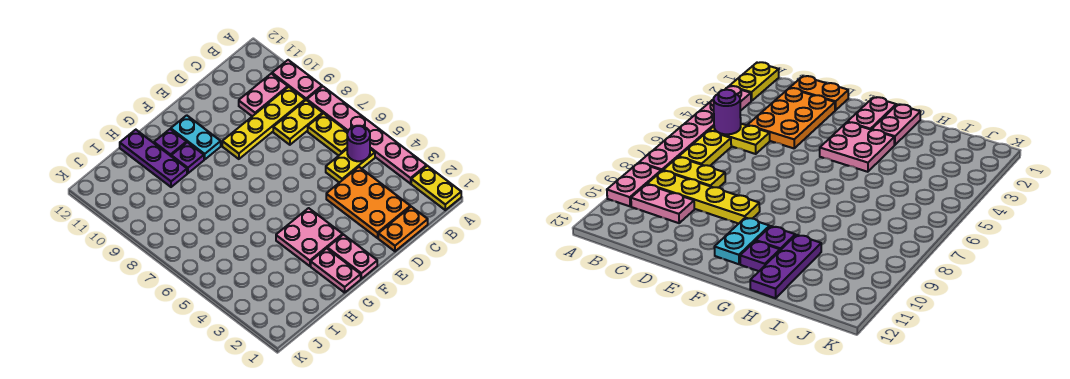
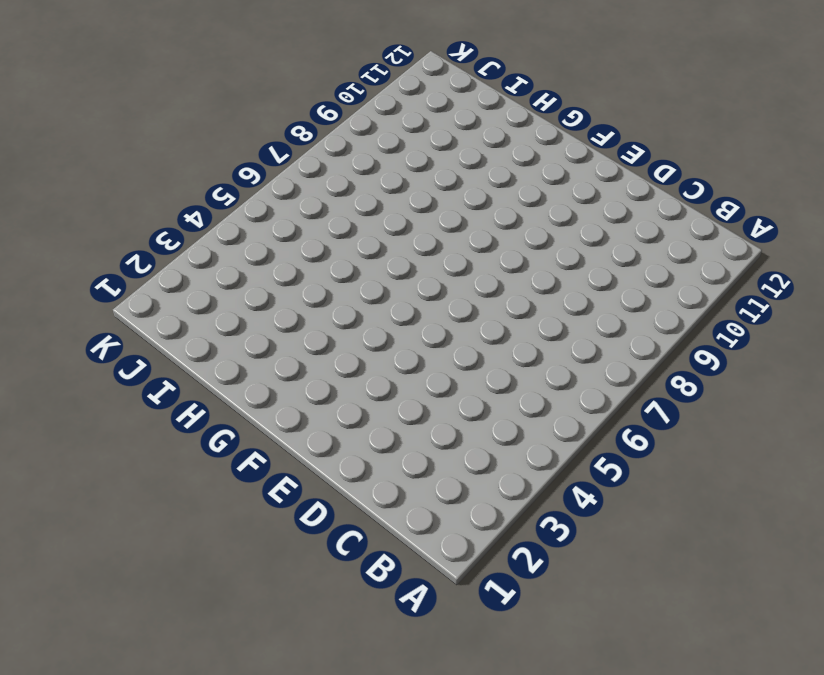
none -> yellow plate A1:A2 level 1
none -> pink plate A3:A8 level 1
none -> pink plate A9:A10 level 1

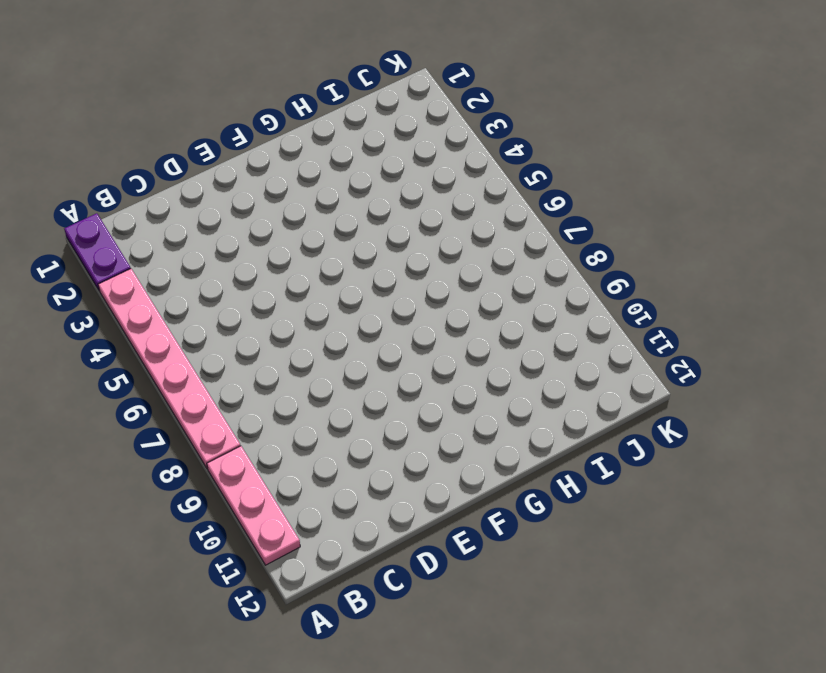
purple plate A1:A2 level 1 -> yellow plate A1:A2 level 1
pink plate A9:A11 level 1 -> pink plate A9:A10 level 1
none -> yellow plate B5:C5 level 1
none -> yellow plate B6:B7 level 1
none -> yellow plate B8:C8 level 1

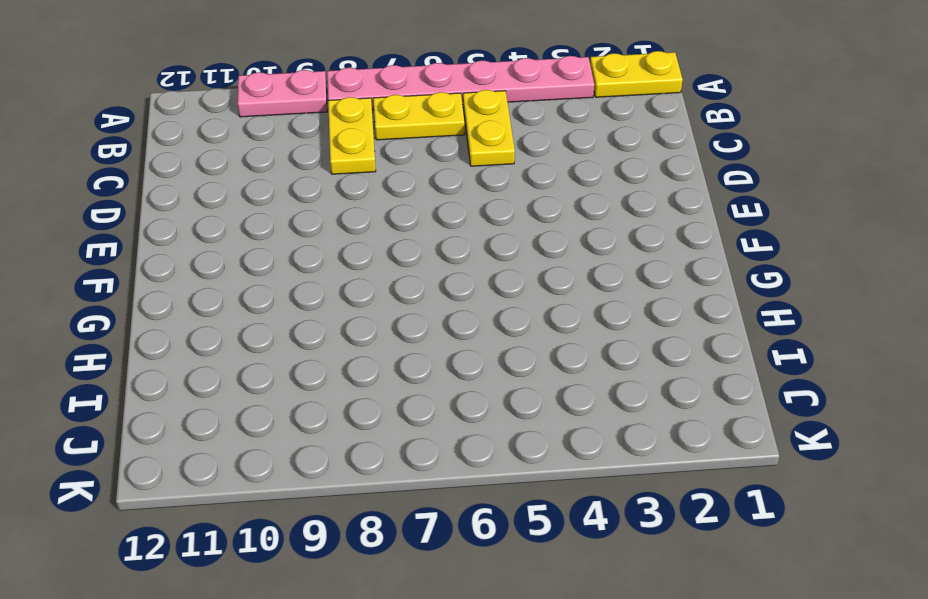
none -> yellow plate B9:E9 level 1
none -> pink plate B10:C10 level 1
none -> orange plate C1:D1 level 1

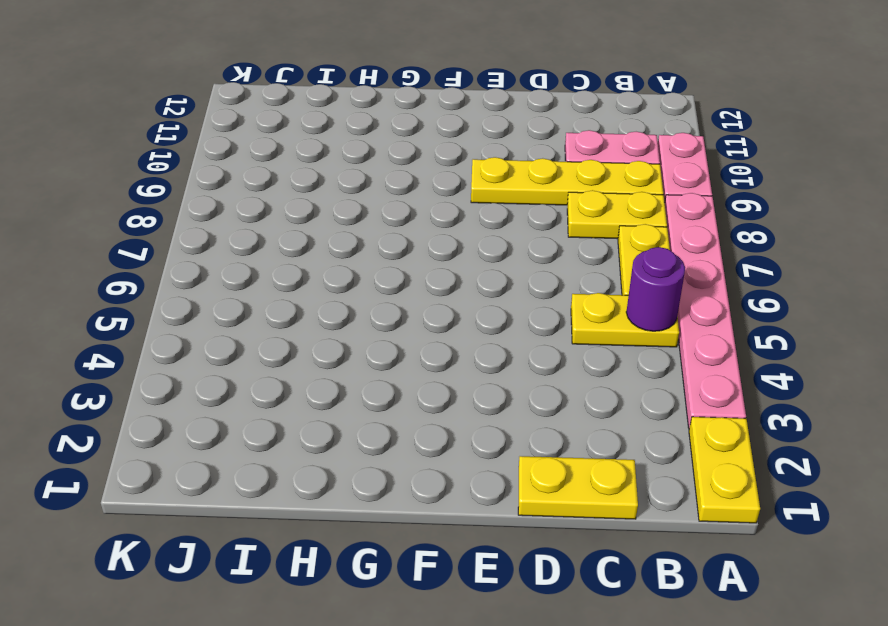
yellow plate C1:D1 level 1 -> orange plate C1:D1 level 1
none -> orange plate C2:D4 level 1
none -> pink plate F1:F2 level 1
none -> pink plate F3:G4 level 1

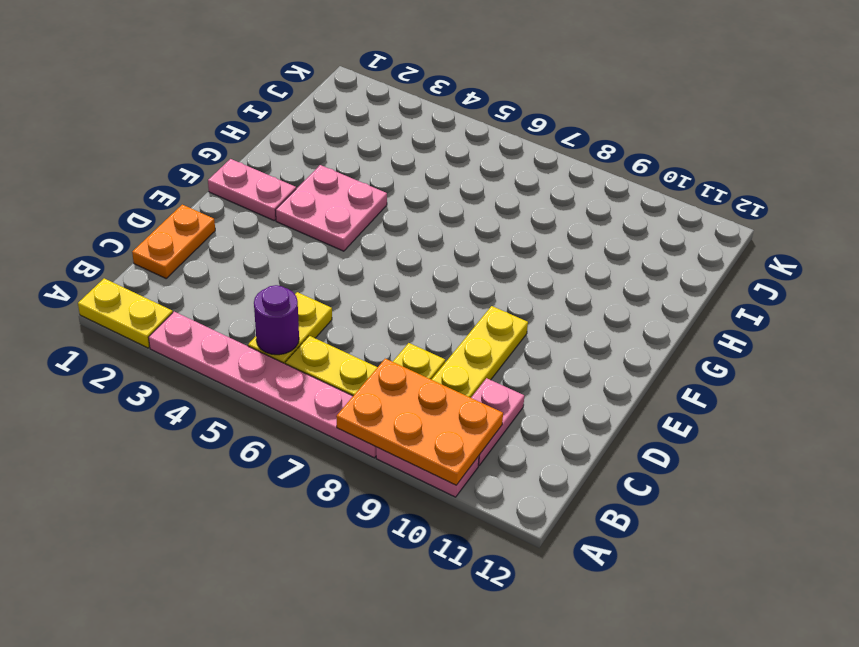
orange plate A8:B10 level 2 -> orange plate C2:D4 level 1
none -> cyan plate F10:F11 level 1
none -> pink plate G1:G2 level 1
none -> purple plate G10 level 1

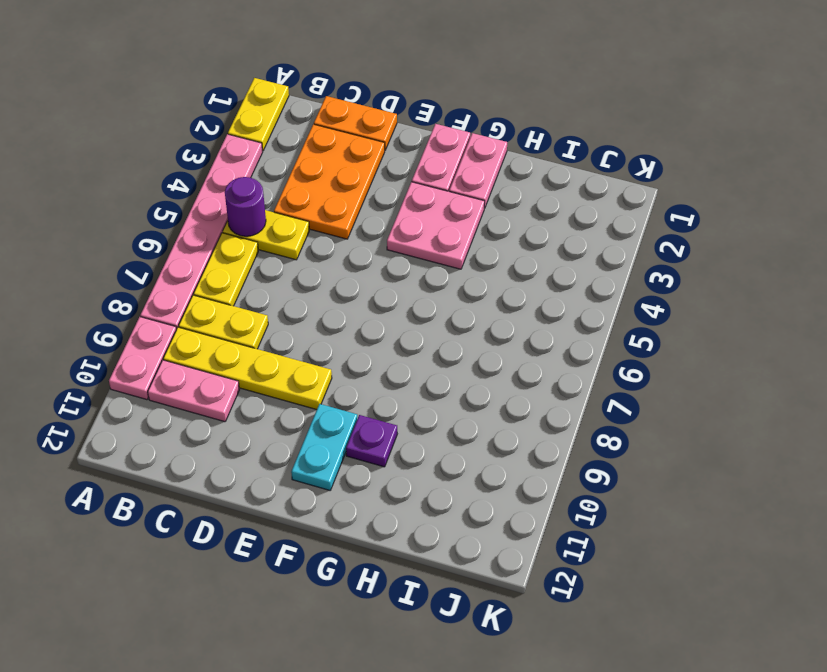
none -> purple plate G11 level 1
none -> purple plate H10:H12 level 1

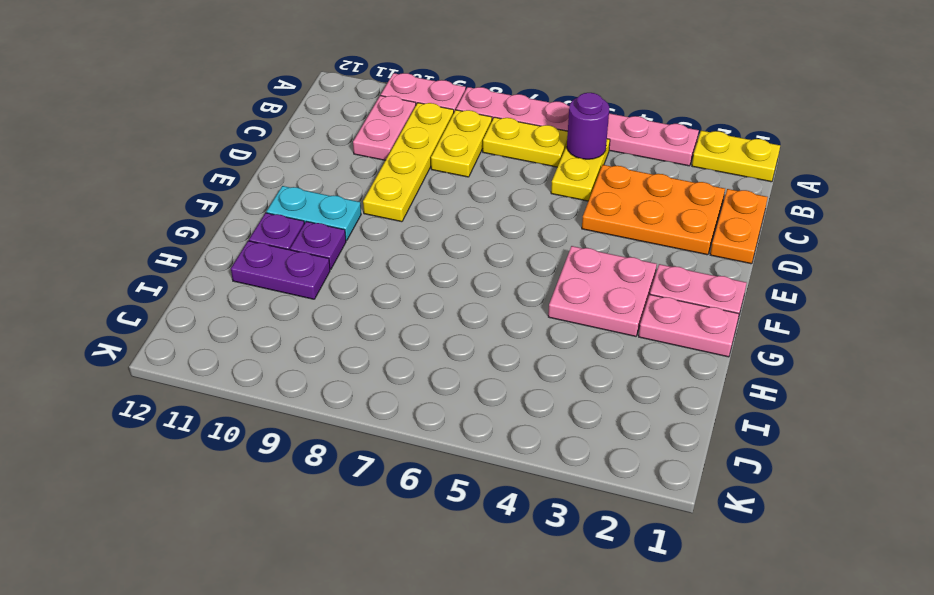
purple plate H10:H11 level 1 -> purple plate H10:H12 level 1

